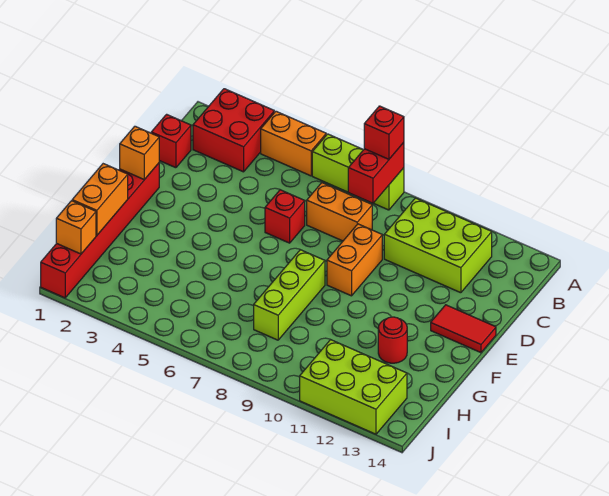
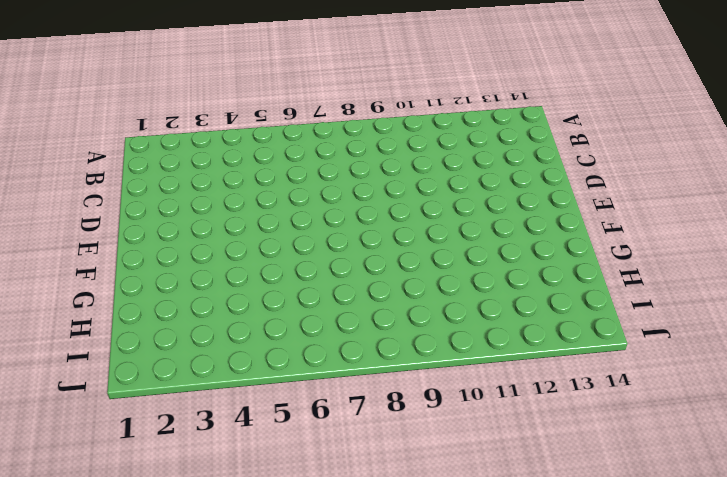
none -> red brick A2:B3 level 1
none -> orange brick A4:A5 level 1
none -> lime brick A6:A8 level 1

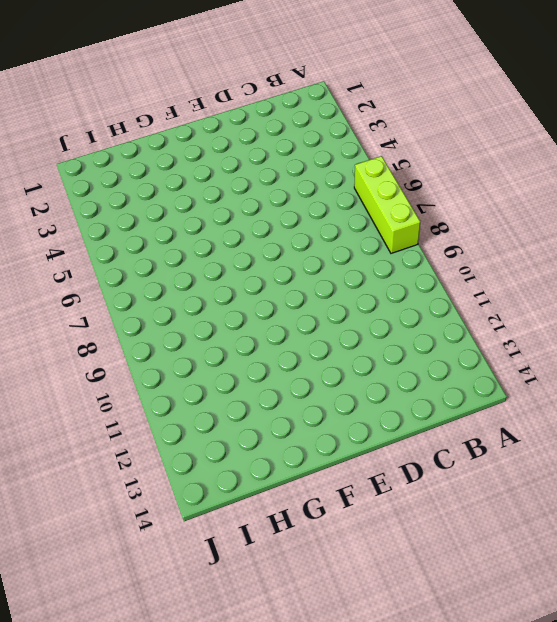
none -> red brick A2:B3 level 1
none -> orange brick A4:A5 level 1
none -> lime brick B10:C12 level 1

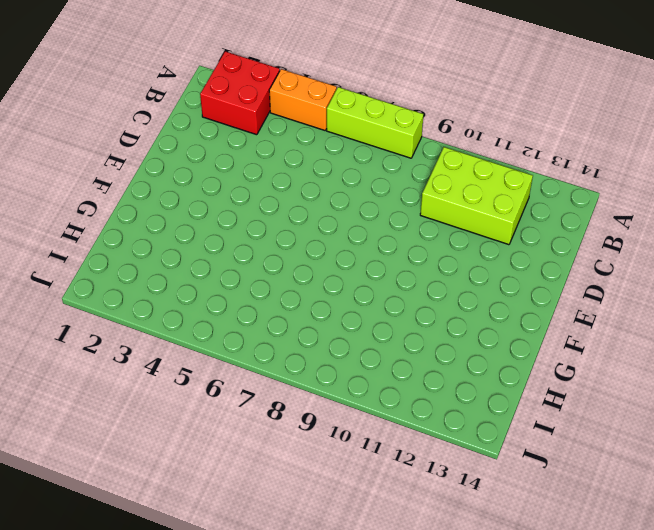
none -> red brick C1 level 1
none -> orange brick C7:C8 level 1
none -> red brick D6 level 1

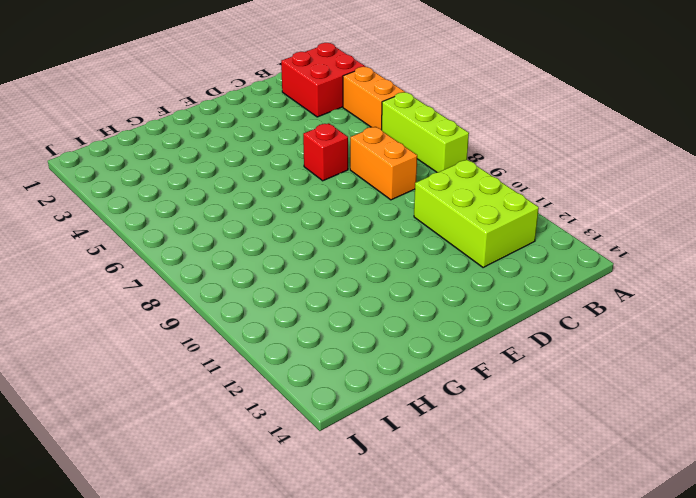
none -> red brick C1 level 1
none -> orange brick D9:E9 level 1
none -> red brick E1:J1 level 1

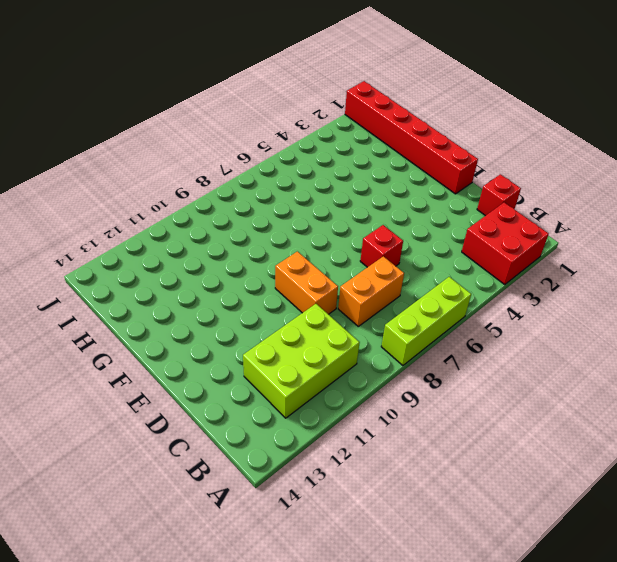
none -> orange brick A4:A5 level 1
none -> red tile E13:E14 level 1
none -> lime brick F8:H8 level 1

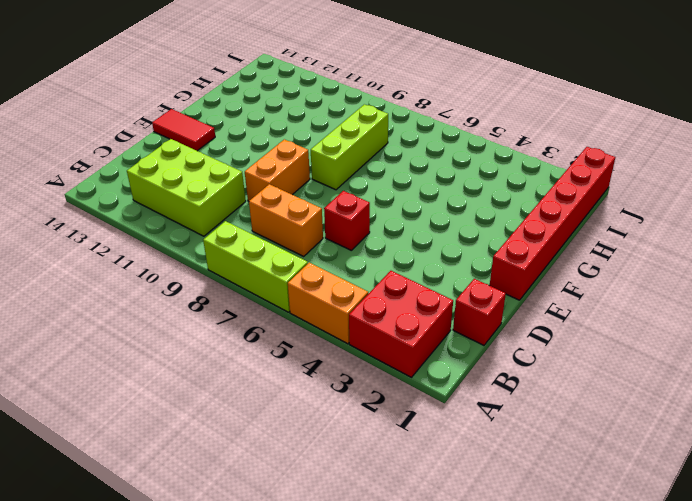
none -> red round brick G12 level 1
none -> lime brick I11:J13 level 1
none -> red brick A8:B8 level 2

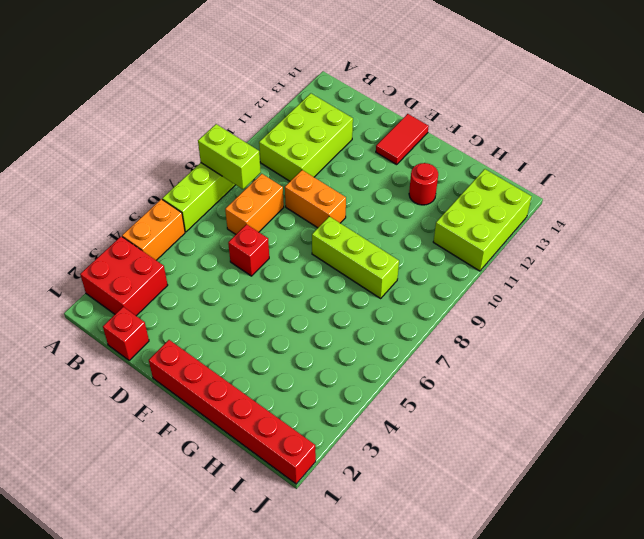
lime brick A8:B8 level 2 -> red brick A8:B8 level 2
none -> orange brick E1 level 2
none -> orange brick G1:H1 level 2
none -> orange brick I1 level 2

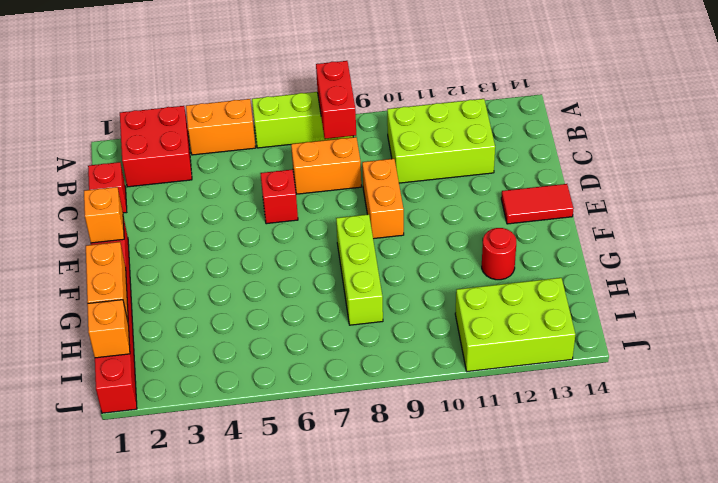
none -> red brick A8 level 3

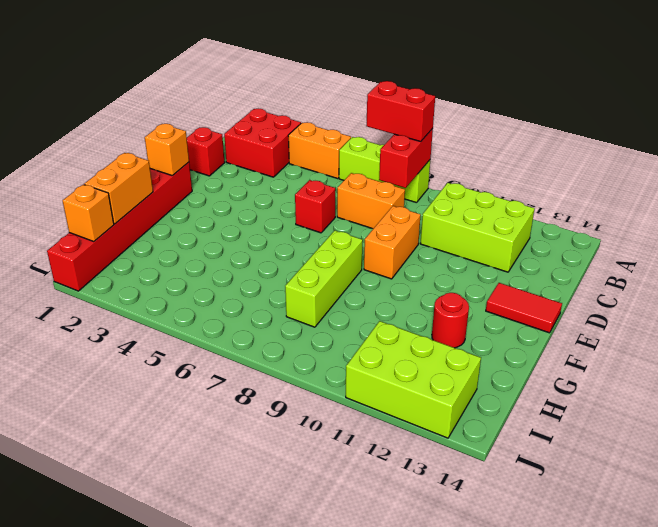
red brick A7:A8 level 3 -> red brick A8 level 3

